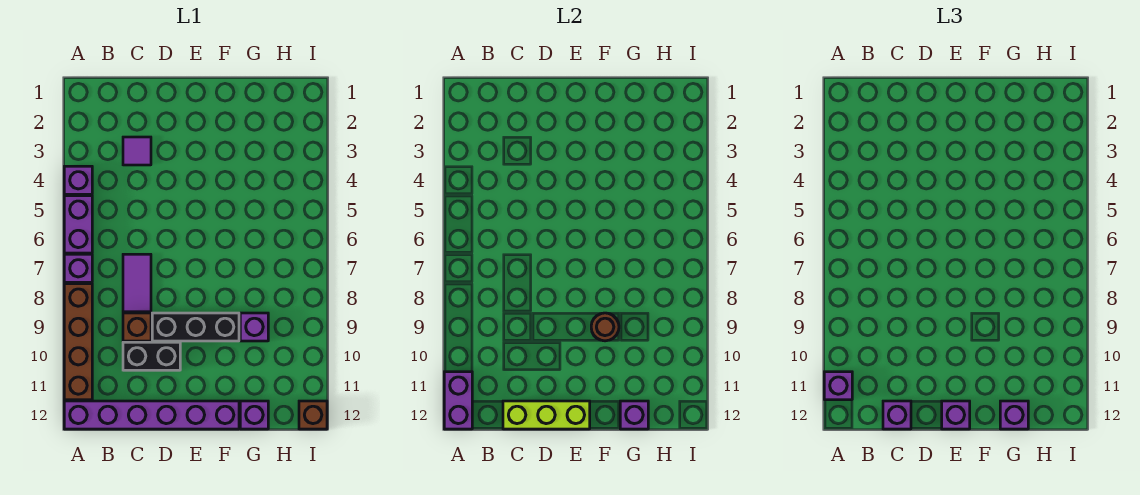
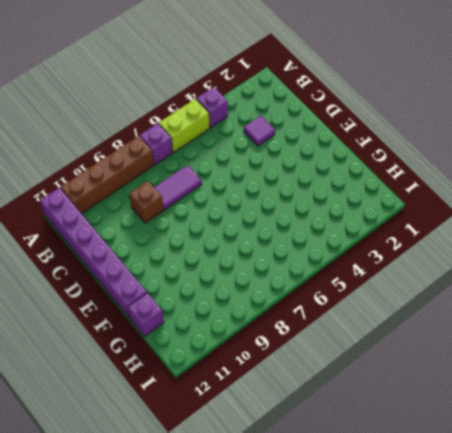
lime brick A5:A6 level 1 -> purple brick A5:A6 level 1
none -> black brick C10:D10 level 1
none -> black brick D9:F9 level 1
none -> purple brick G9 level 1

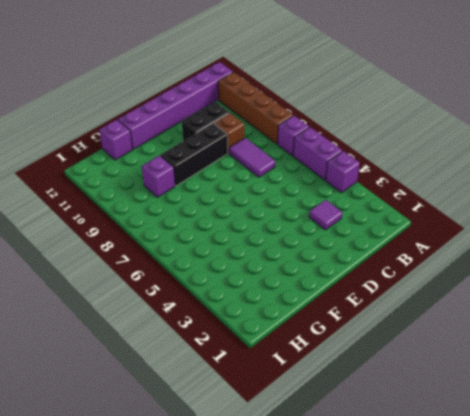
none -> brown brick I12 level 1
none -> purple brick A11:A12 level 2
none -> lime brick C12:E12 level 2

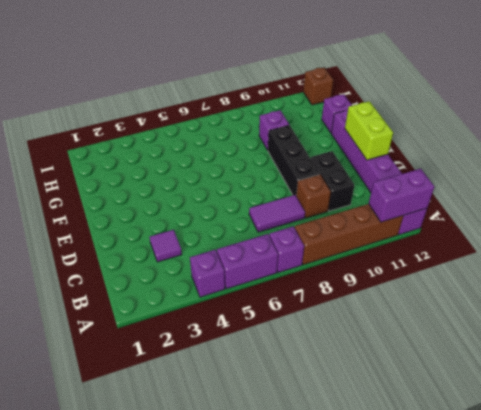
lime brick D12:E12 level 2 -> lime brick C12:E12 level 2
none -> brown round brick F9 level 2
none -> purple brick G12 level 2
none -> purple brick A11 level 3

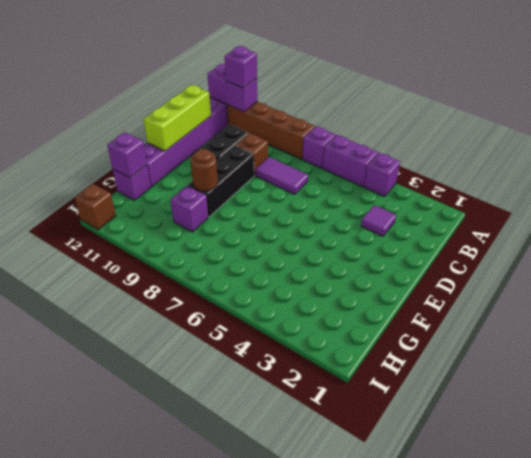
none -> purple brick C12 level 3
none -> purple brick E12 level 3
none -> purple brick G12 level 3

